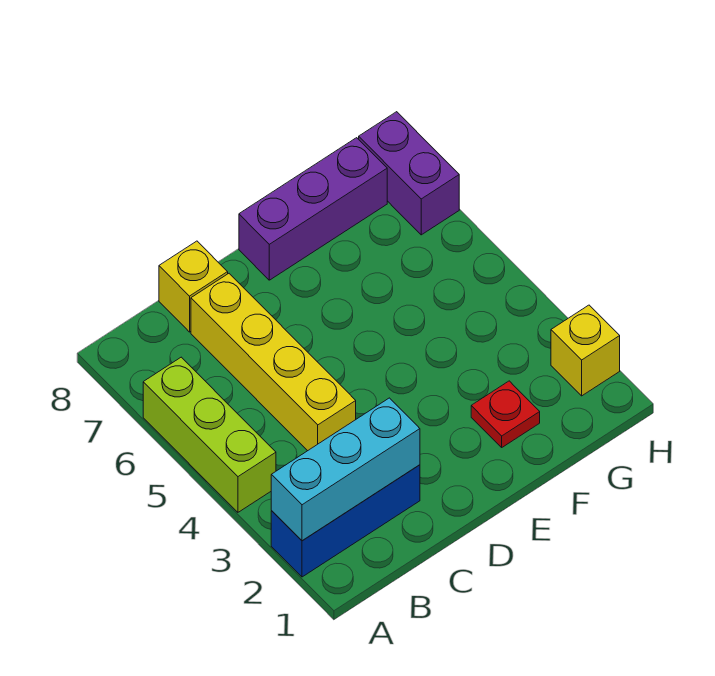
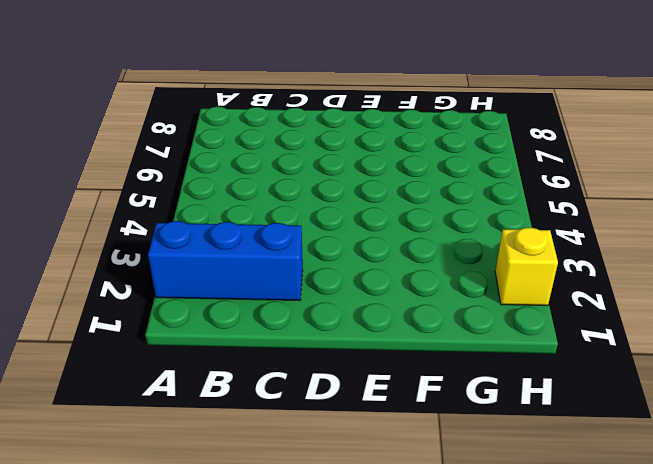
none -> lime brick A4:A6 level 1
none -> yellow brick C4:C7 level 1

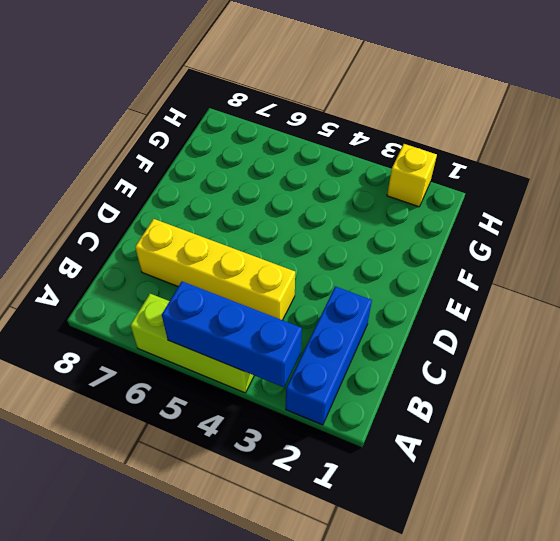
blue brick A3:A5 level 2 -> none
none -> yellow brick C8 level 1
none -> purple brick E8:G8 level 1

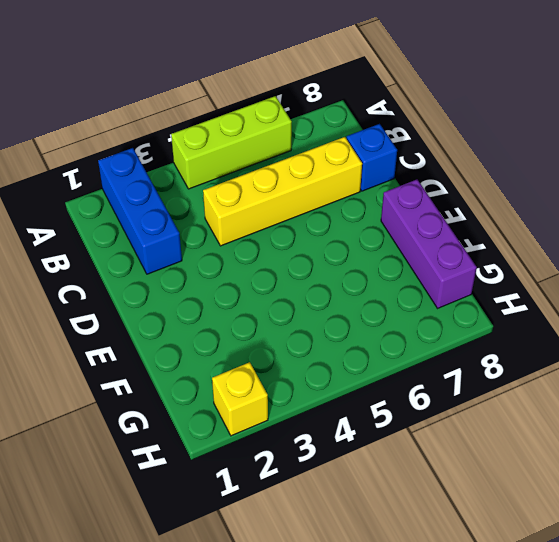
blue brick C8 level 1 -> yellow brick C8 level 1
none -> red plate F2 level 1
none -> purple brick H7:H8 level 1

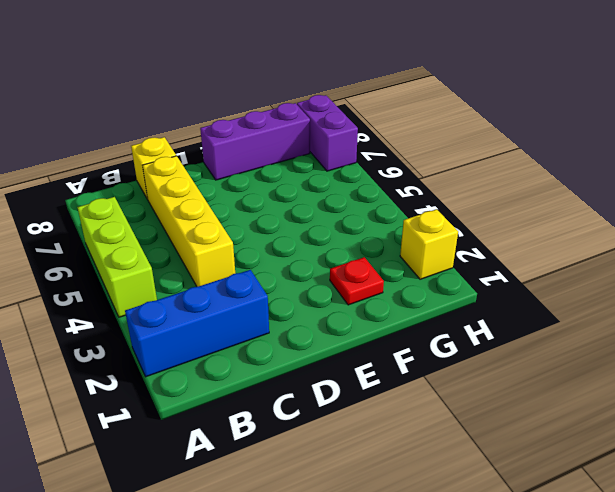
none -> cyan brick A2:C2 level 2

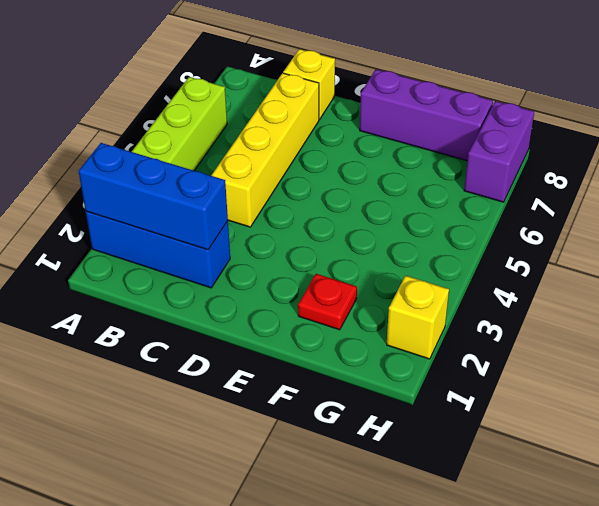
blue brick A2:C2 level 2 -> cyan brick A2:C2 level 2

